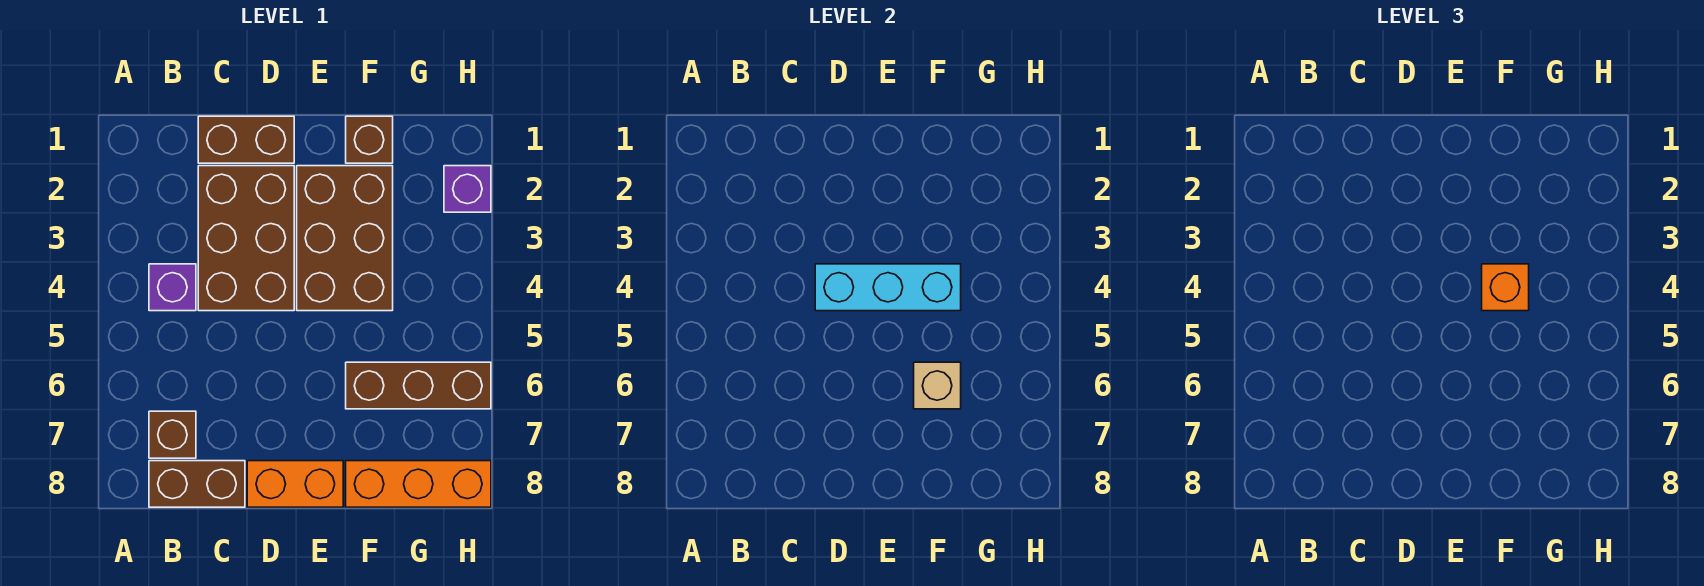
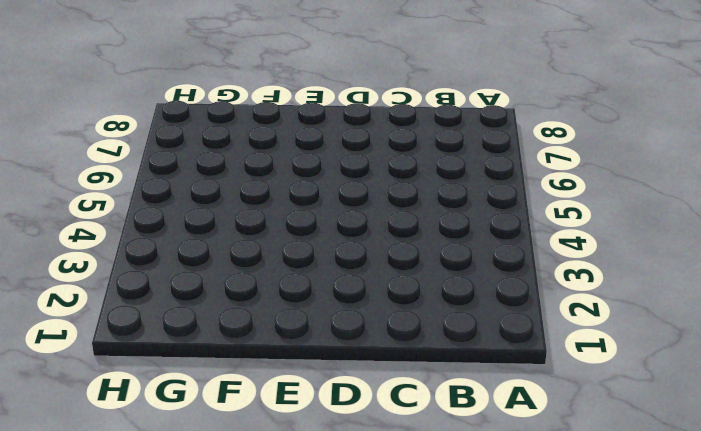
none -> purple brick B4 level 1
none -> brown brick B7 level 1
none -> brown brick B8:C8 level 1

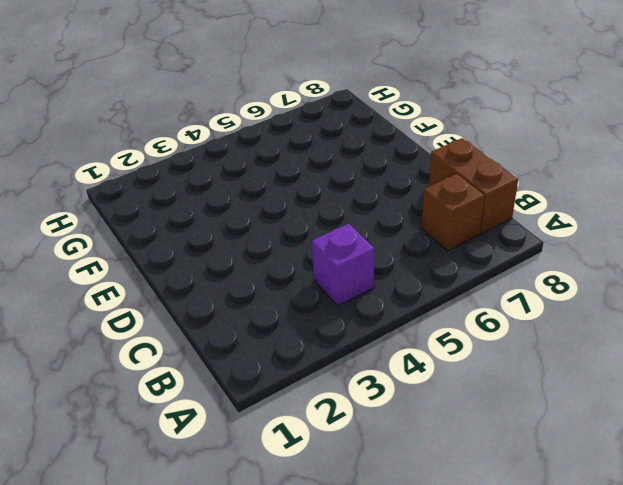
none -> brown brick C1:D1 level 1
none -> brown brick C2:D4 level 1
none -> orange brick D8:E8 level 1

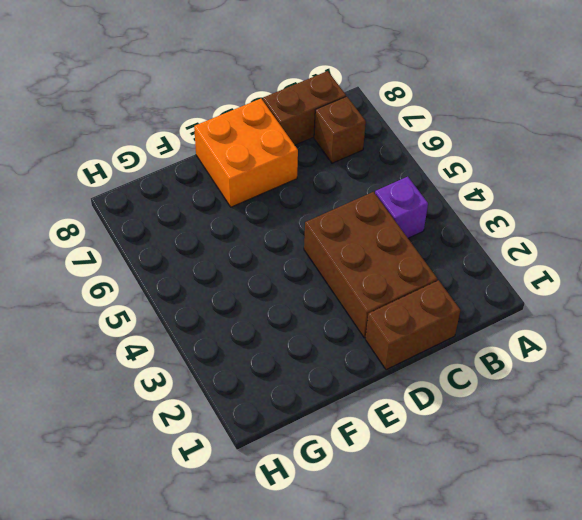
orange brick D7:E8 level 1 -> orange brick D8:E8 level 1
none -> brown brick E2:F4 level 1
none -> brown brick F1 level 1
none -> brown brick F6:H6 level 1

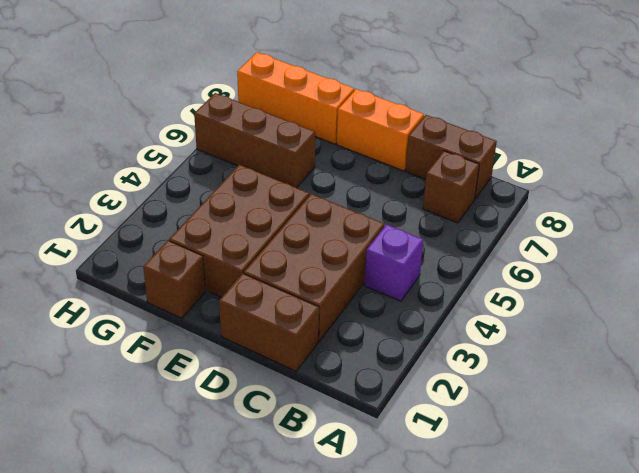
none -> purple brick H2 level 1
none -> cyan brick D4:F4 level 2
none -> tan brick F6 level 2

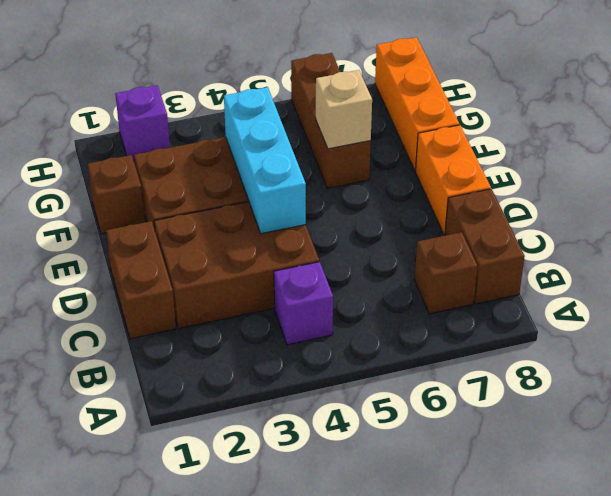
none -> orange brick F4 level 3

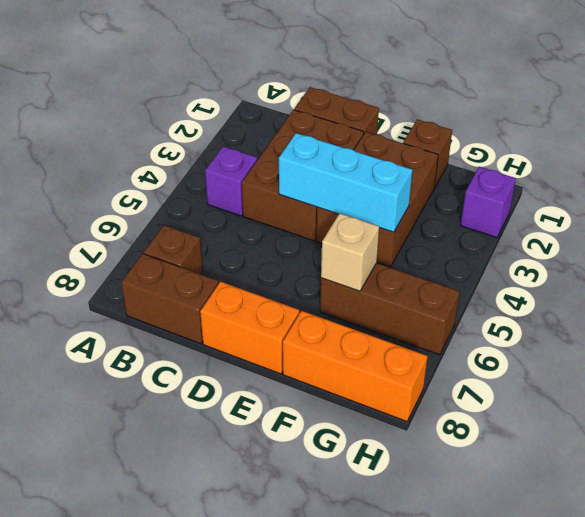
none -> orange brick F4 level 3

